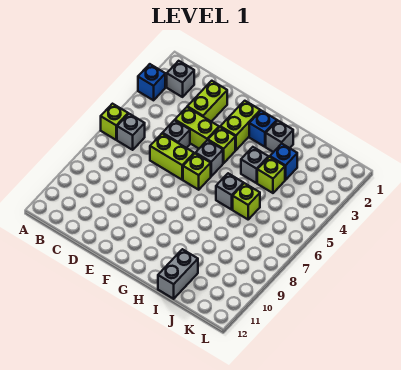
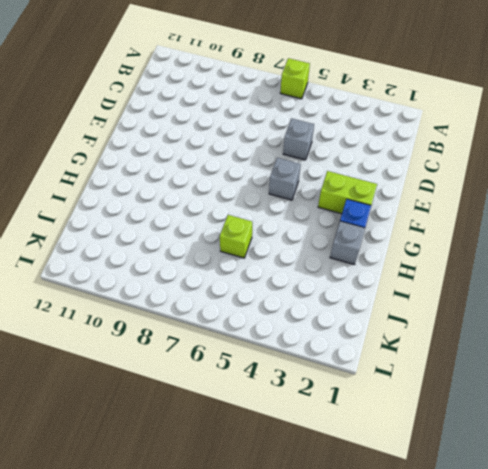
none -> blue brick A3 level 1
none -> grey brick B2 level 1
none -> grey brick B6 level 1

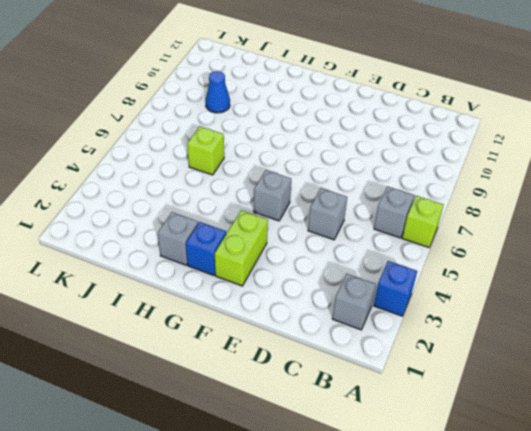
blue cone J9 level 1 -> none
none -> lime brick D2:D3 level 1
none -> lime brick D4:E4 level 1
none -> lime brick D6:E6 level 1

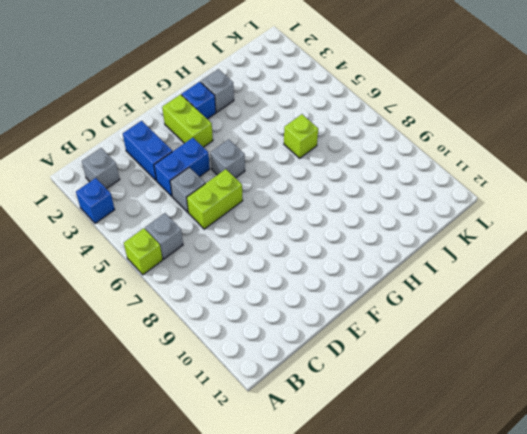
blue brick D2:D3 level 1 -> lime brick D2:D3 level 1
blue brick D4:E4 level 1 -> lime brick D4:E4 level 1
none -> lime brick F4 level 1
none -> lime brick F6 level 1
none -> grey brick H4 level 1

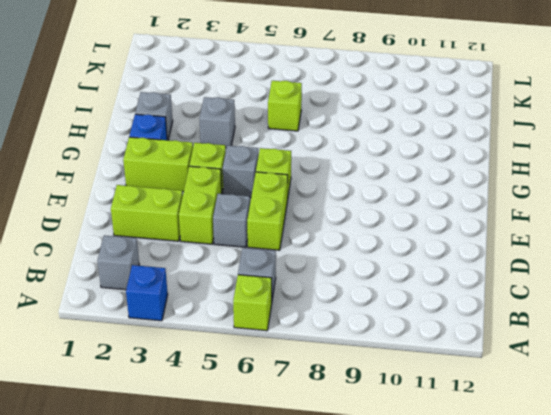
none -> grey brick H6 level 1
none -> blue brick I3 level 1
none -> lime brick I4 level 1

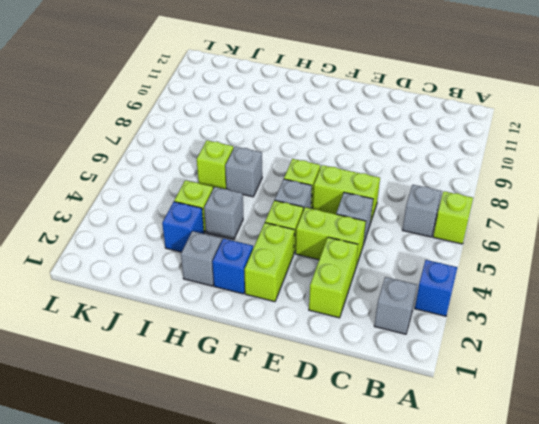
none -> grey brick I11:I12 level 1

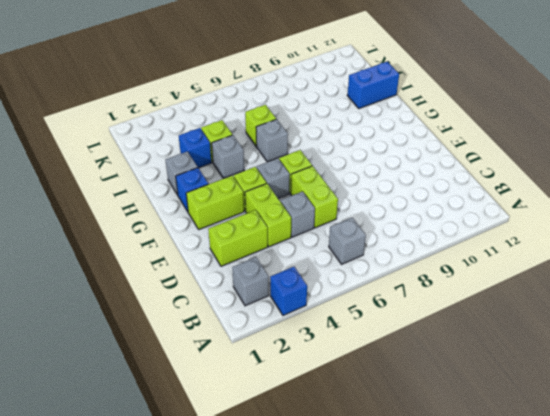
blue brick I11:I12 level 1 -> grey brick I11:I12 level 1
none -> lime brick A6 level 1

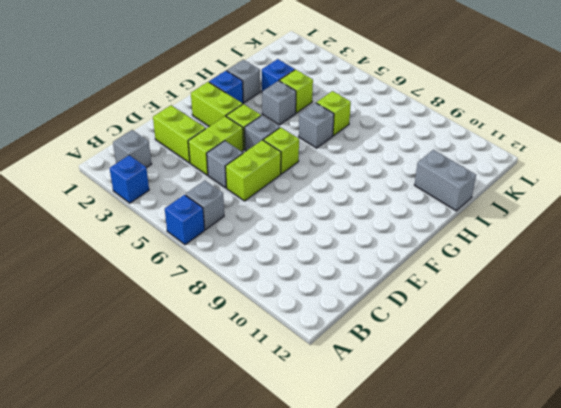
blue brick A6 level 1 -> lime brick A6 level 1

